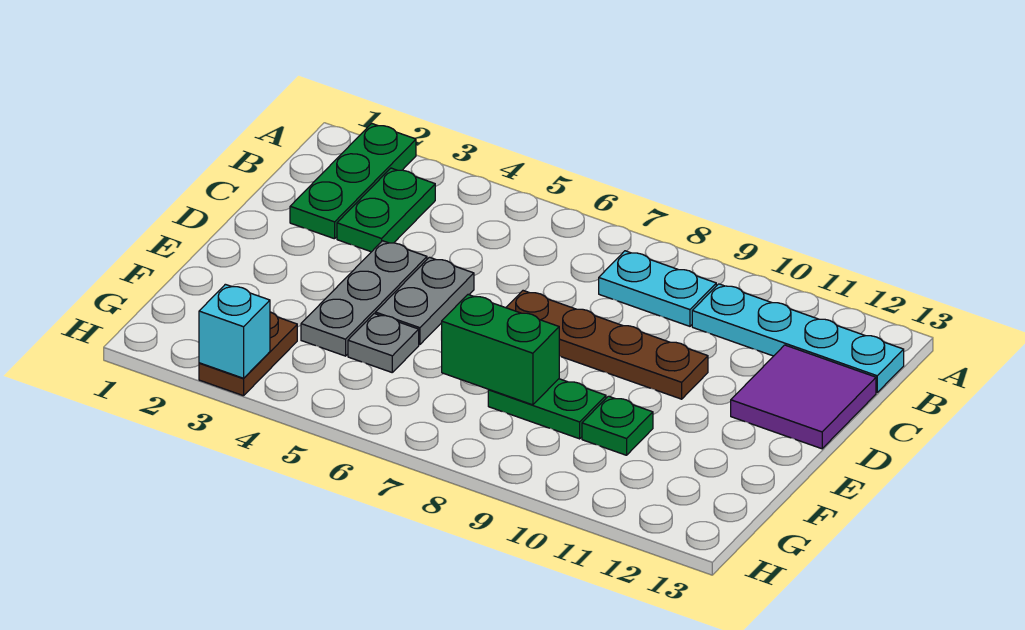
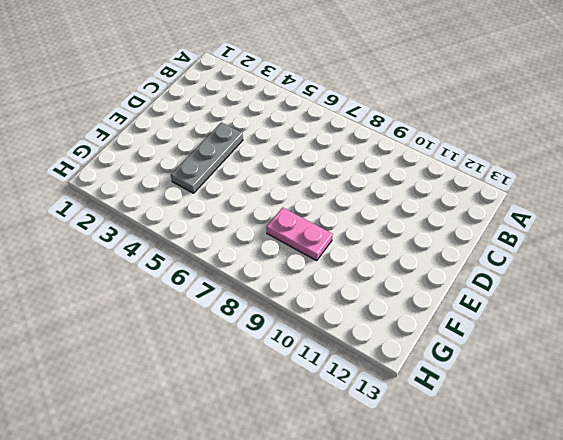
pink plate F8:F9 level 1 -> green plate F8:F9 level 1
none -> green plate A2:C2 level 1
none -> green plate B3:C3 level 1
none -> cyan plate B8:B9 level 1

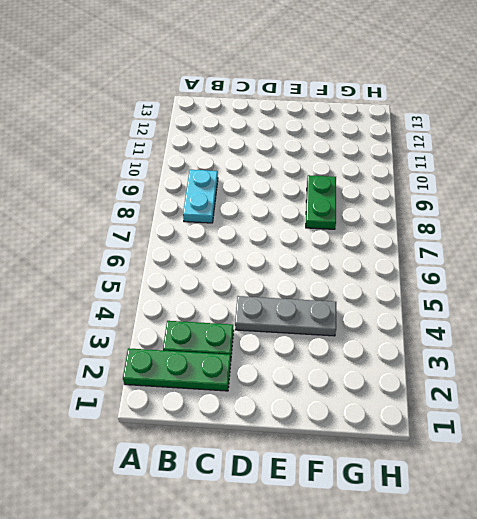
none -> cyan plate B10:B13 level 1
none -> purple tile C12:D13 level 1
none -> grey plate D5:E5 level 1

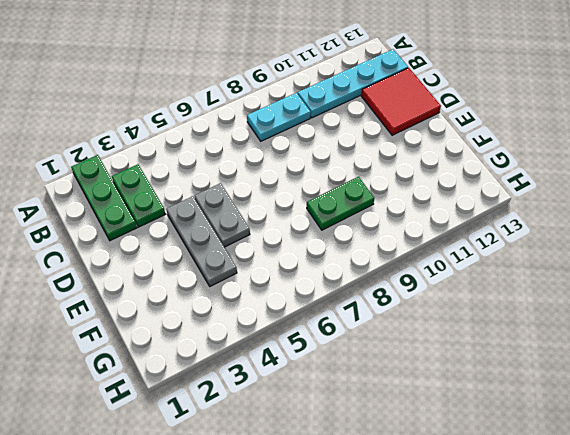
red tile C12:D13 level 1 -> purple tile C12:D13 level 1
none -> brown plate D7:D10 level 1
none -> grey plate F5 level 1
none -> green plate F10 level 1

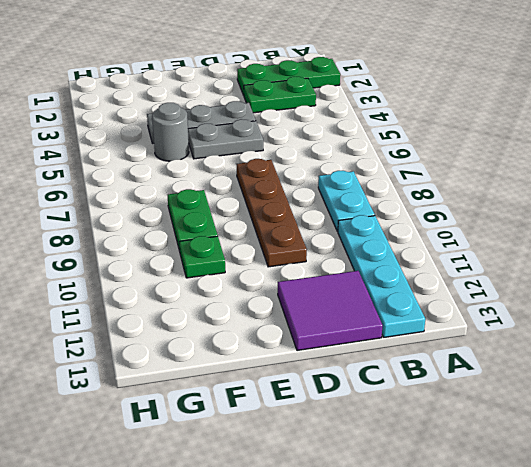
grey round brick F5 level 1 -> grey plate F5 level 1
none -> brown plate G3:H3 level 1
none -> green brick F7:F8 level 2
none -> cyan brick H3 level 2

